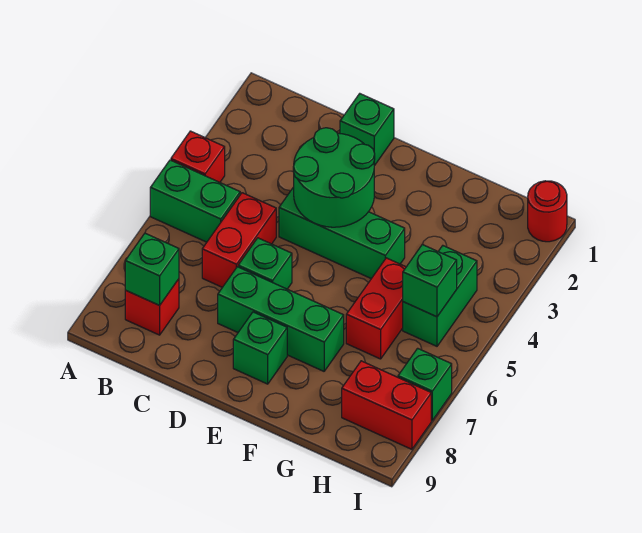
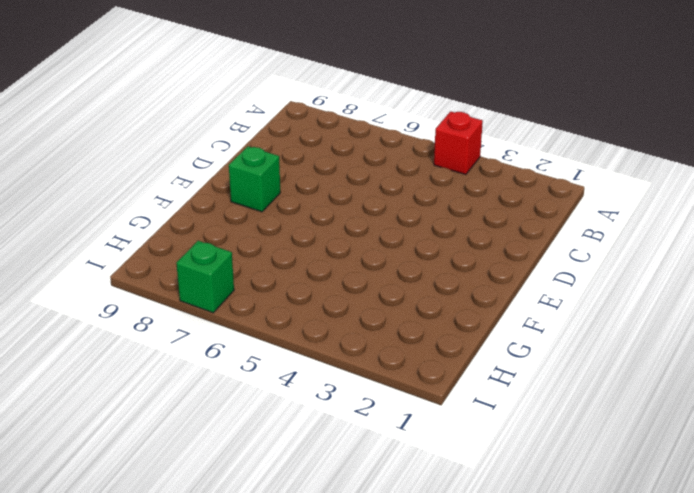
none -> green brick A5:B5 level 1
none -> red brick B8 level 1
none -> red brick C5:C6 level 1

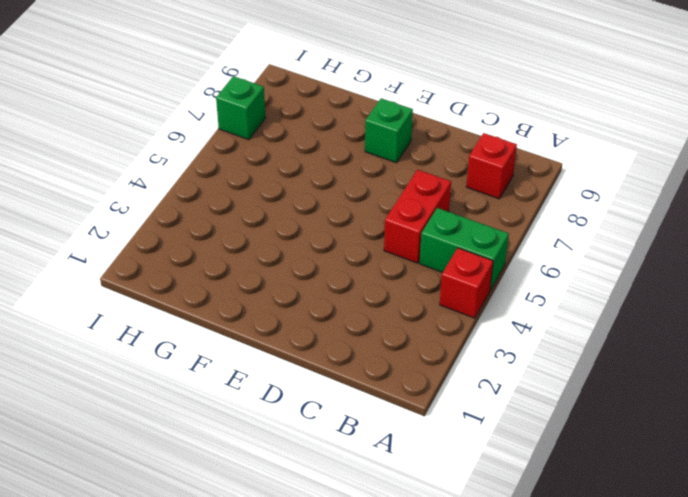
none -> green brick D1 level 1
none -> green brick D4:F4 level 1
none -> green brick D6 level 1

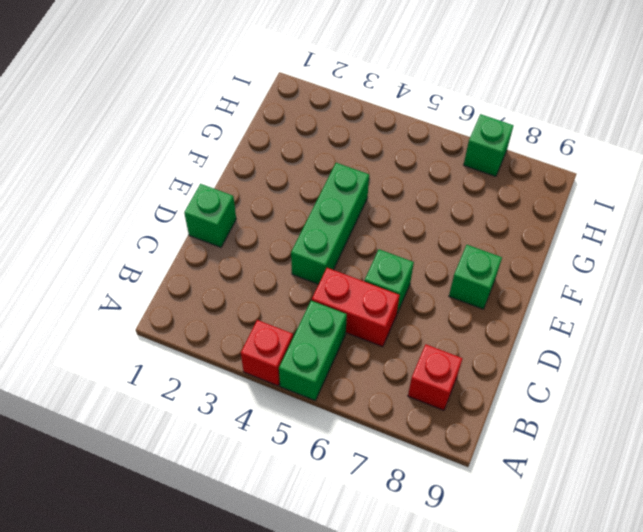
none -> green brick D7:F7 level 1
none -> red brick G5:G6 level 1
none -> green brick H4:H5 level 1

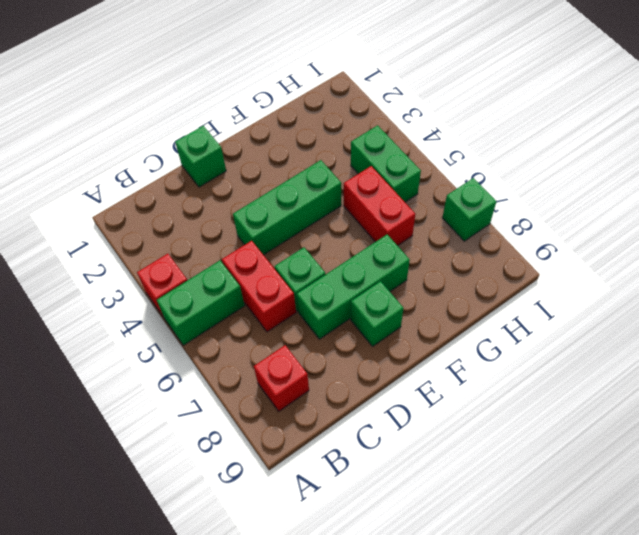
none -> red brick H8:I8 level 1
none -> red round brick I1 level 1
none -> green brick B8 level 2

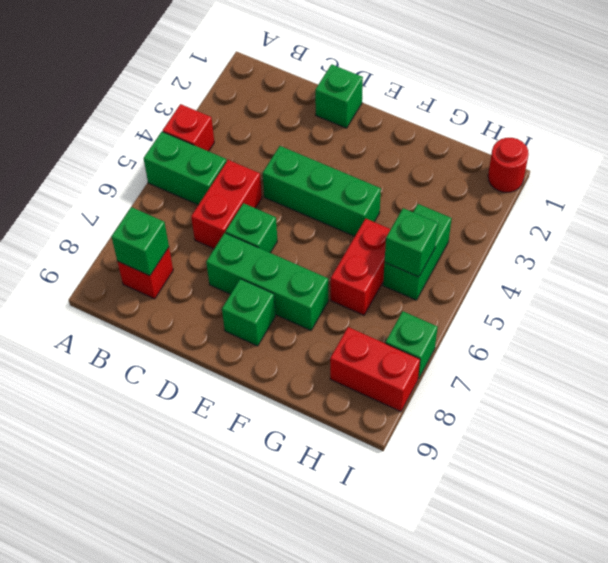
none -> green round brick D3:E4 level 2

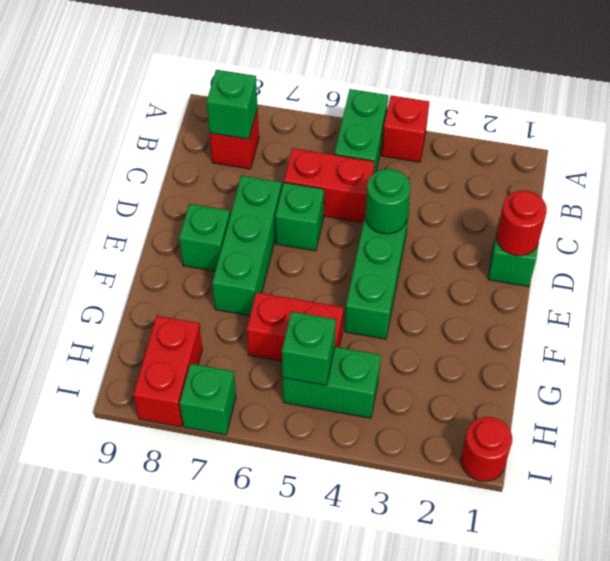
red round brick D1 level 2 -> none
green round brick D4 level 2 -> green round brick D3:E4 level 2

